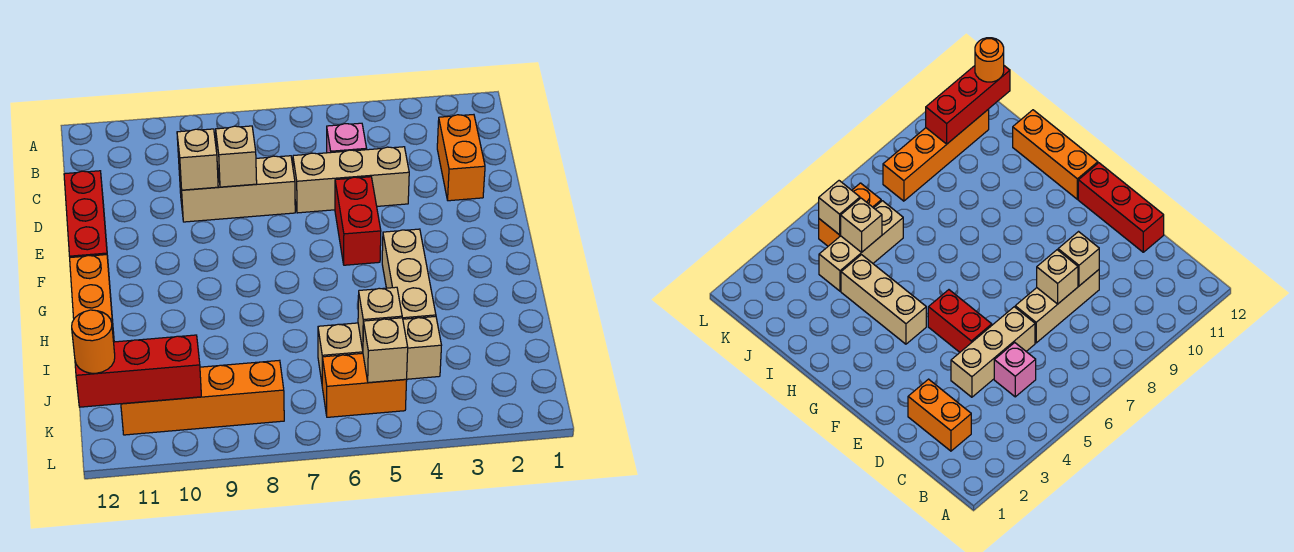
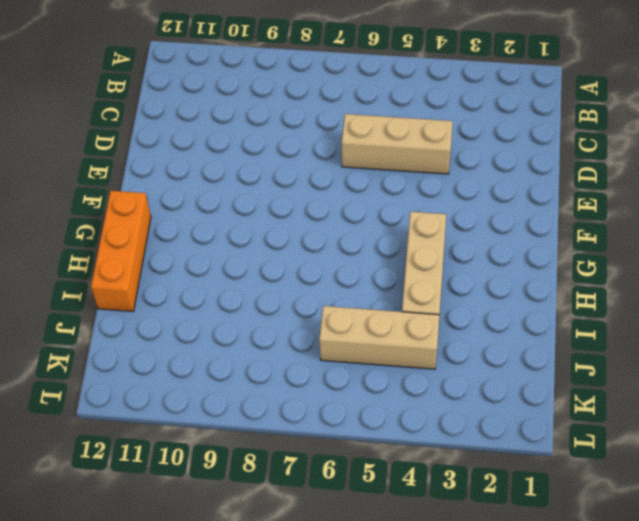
none -> orange brick C2:D2 level 1
none -> pink brick C5 level 1
none -> tan brick D7:D9 level 1

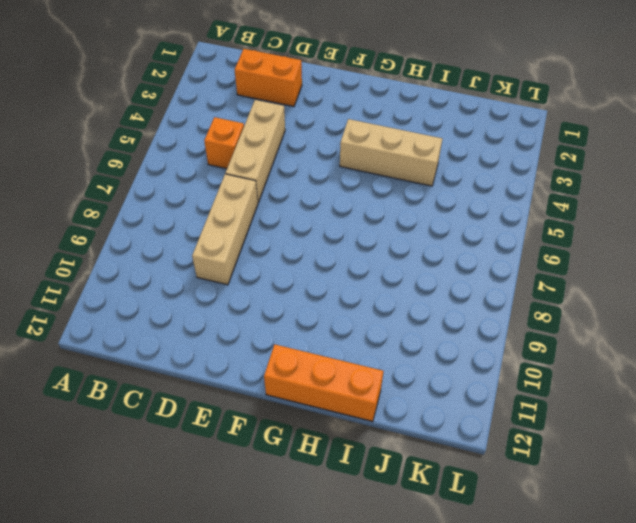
orange brick C5 level 1 -> pink brick C5 level 1
none -> red brick D12:F12 level 1
none -> red brick E5:F5 level 1
none -> tan brick J4:J6 level 1

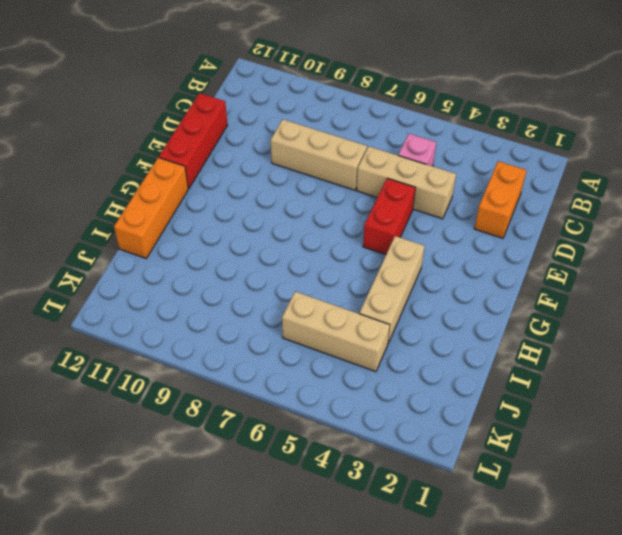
none -> orange brick K5:K6 level 1
none -> orange brick K8:K11 level 1
none -> tan brick D8 level 2

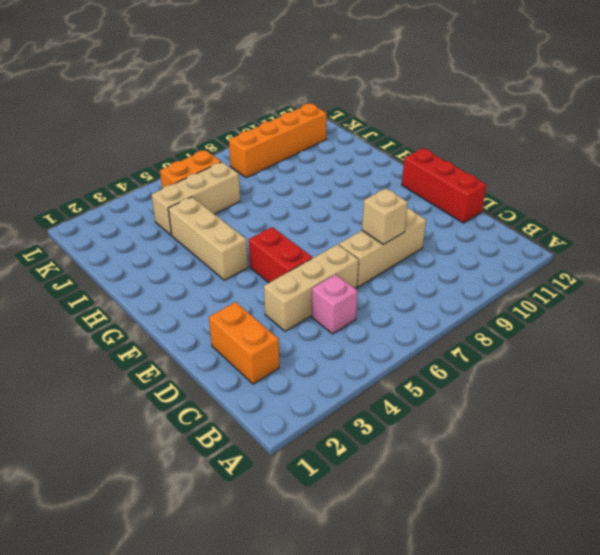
none -> orange brick G12:I12 level 1
none -> tan brick D9 level 2
none -> tan brick J5 level 2

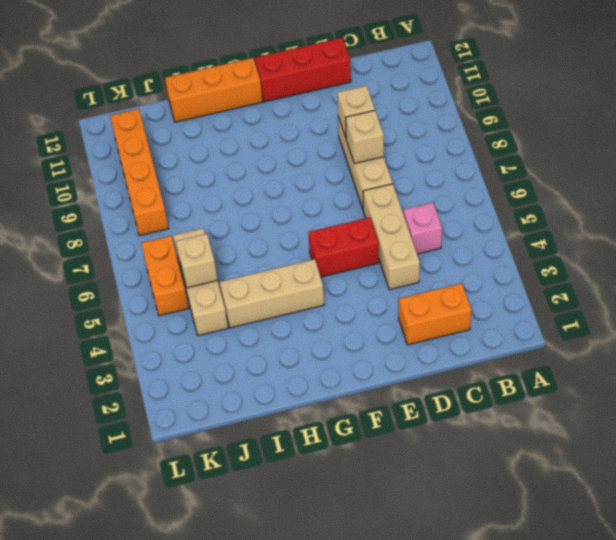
none -> tan brick K5 level 2
none -> red brick K10:K12 level 2
none -> orange round brick K12 level 3

